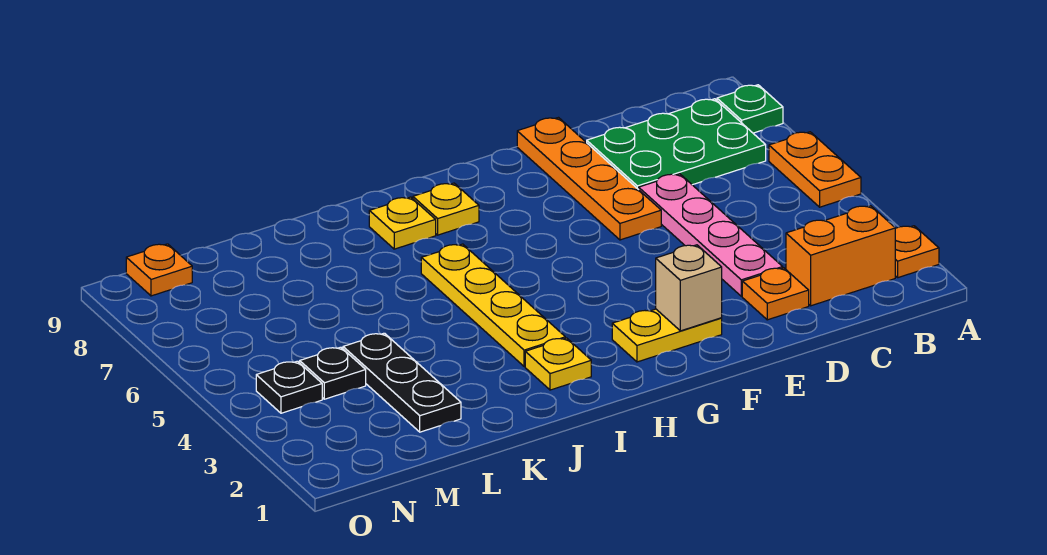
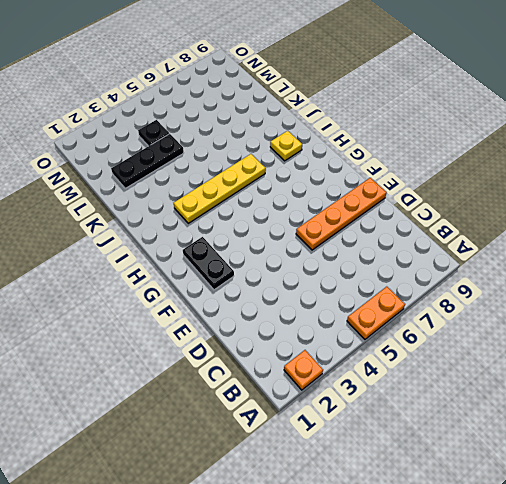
black plate F2:G2 level 1 -> yellow plate F2:G2 level 1
none -> green plate A8 level 1
none -> orange brick B2:C2 level 1
none -> green plate B7:D8 level 1

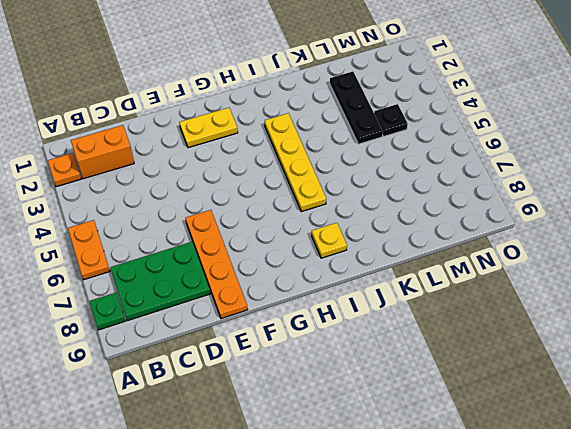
none -> orange plate D2 level 1
none -> pink plate D3:D6 level 1
none -> yellow plate H8 level 1

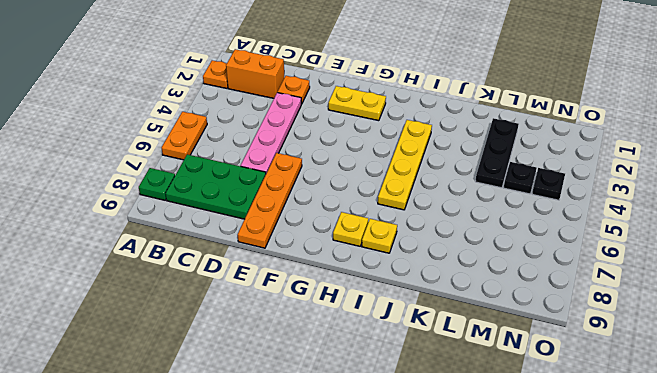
none -> yellow plate I2 level 1
none -> orange plate N9 level 1
none -> tan brick F2 level 2

